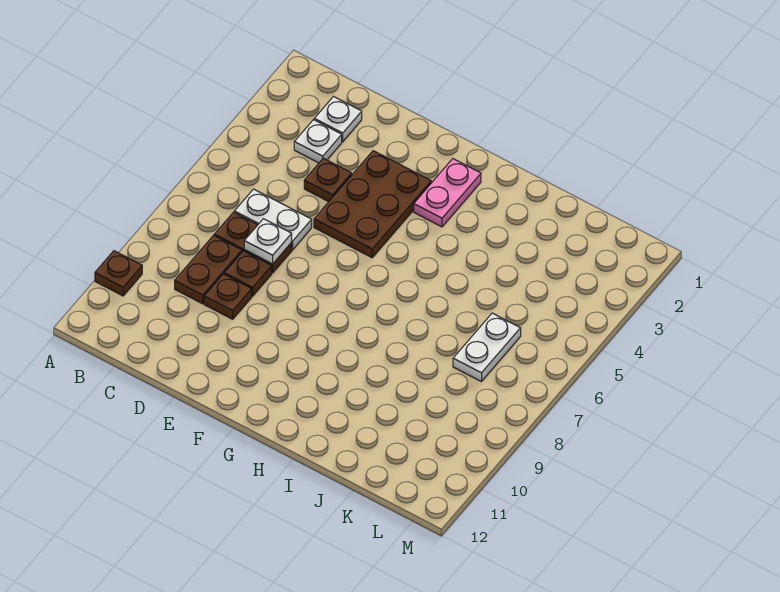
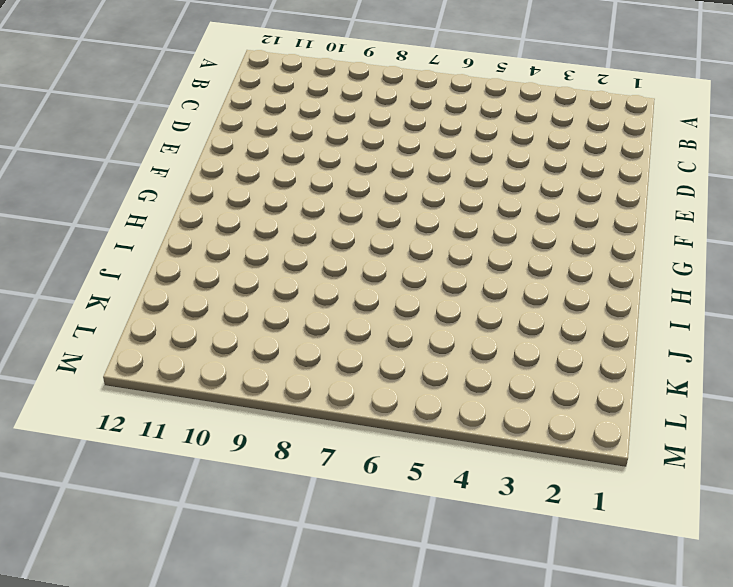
none -> brown plate A10 level 1
none -> white plate C2 level 1
none -> white plate C3 level 1

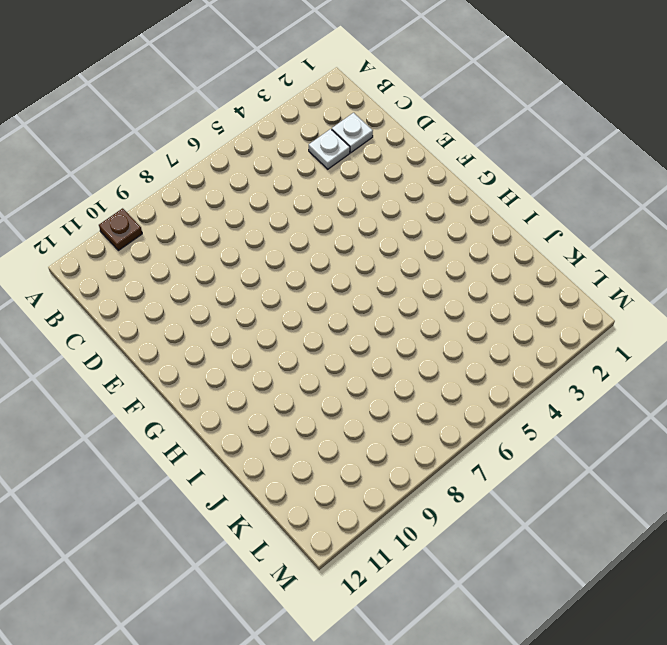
none -> white plate C6:D6 level 1
none -> brown plate C7:D7 level 1
none -> brown plate C8:C9 level 1

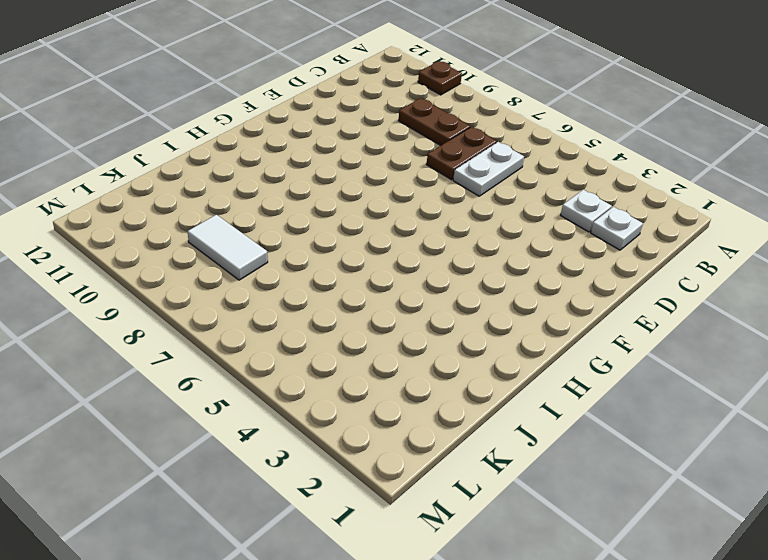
white tile K8:K9 level 1 -> none
none -> brown plate D4 level 1
none -> brown plate D8 level 1
none -> brown plate D9 level 1

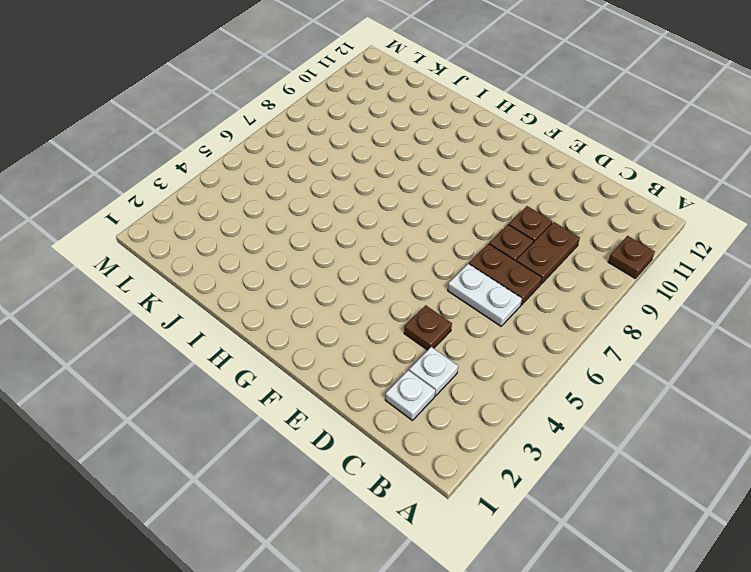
none -> brown plate E3:F5 level 1
none -> pink plate G2:G3 level 1
none -> white plate K6:K7 level 1

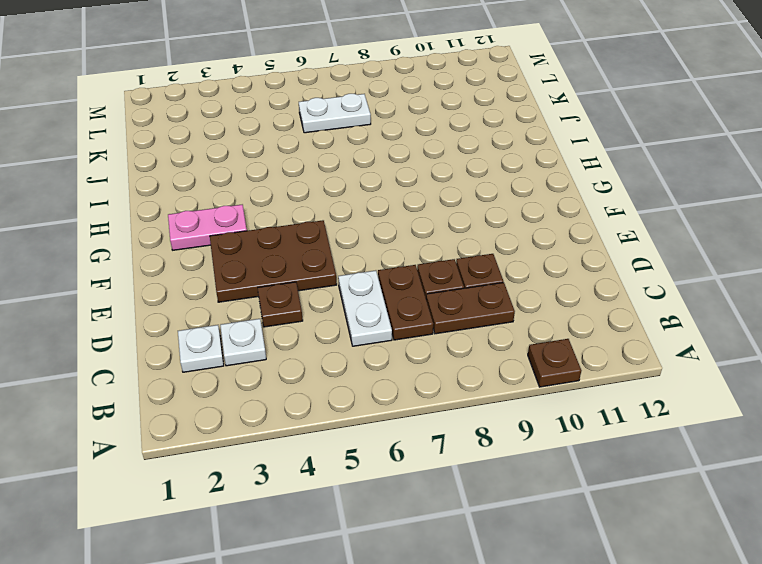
none -> white plate D7 level 2

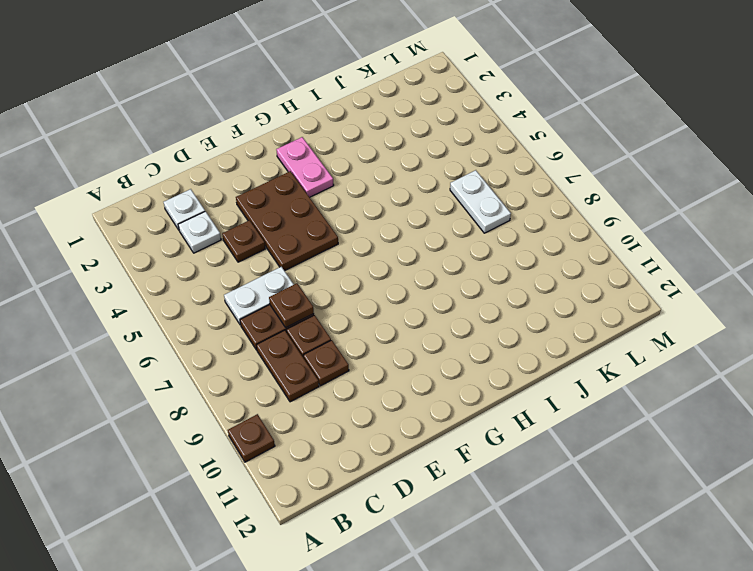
brown plate D7 level 2 -> white plate D7 level 2

